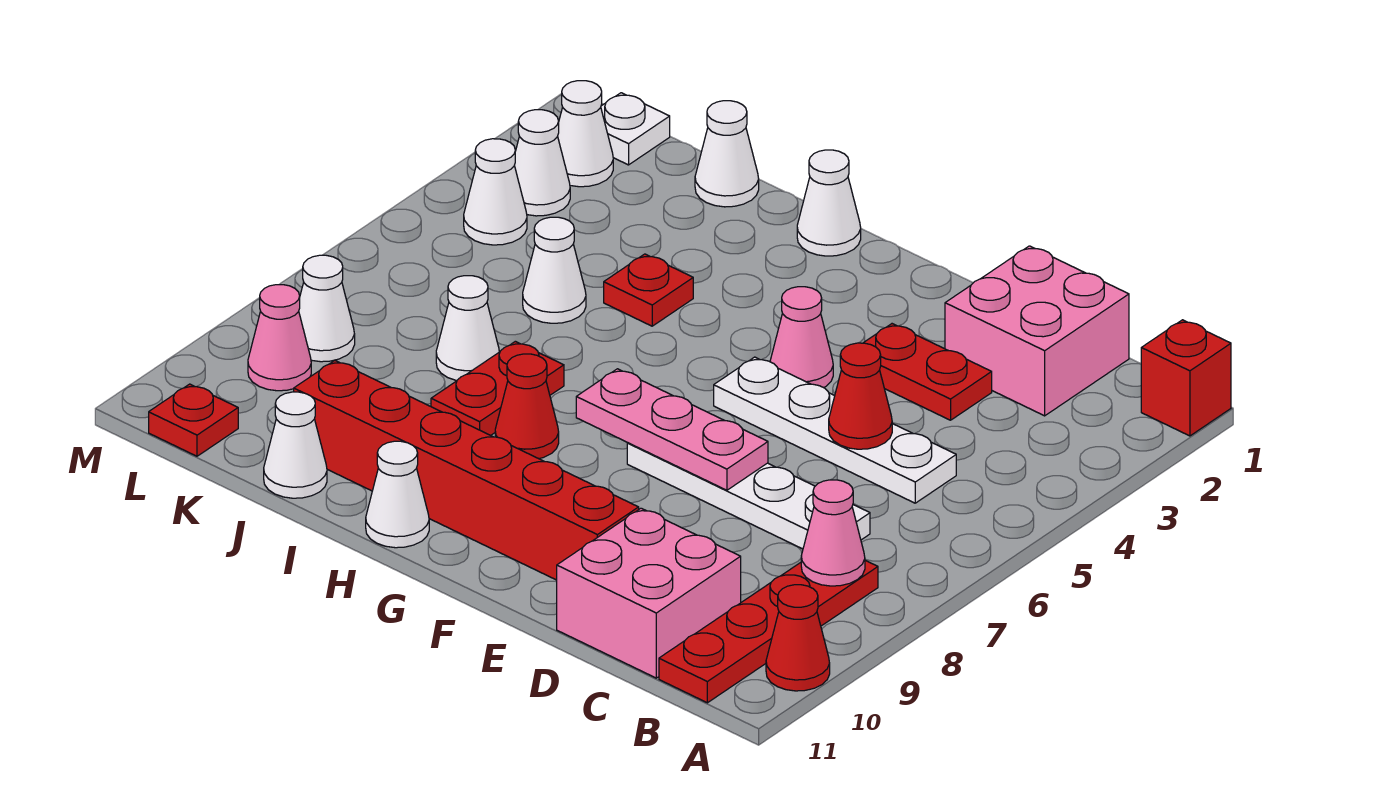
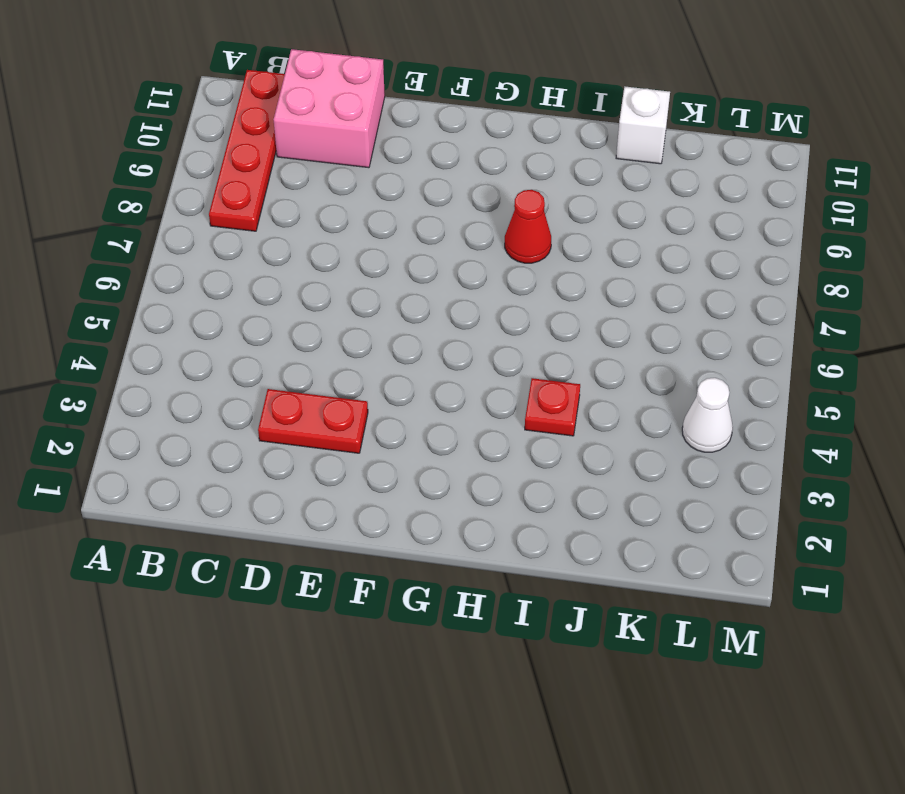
white brick J11 level 1 -> white cone J11 level 1
none -> red brick A1 level 1
none -> red cone A10 level 1
none -> pink brick C1:D2 level 1

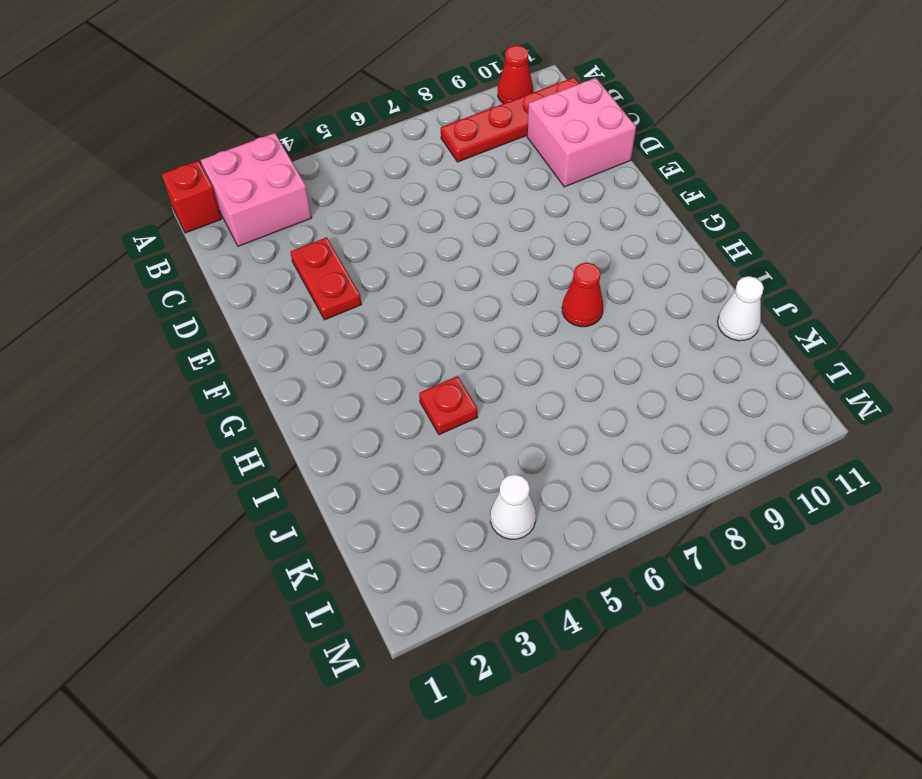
pink brick A2:B3 level 1 -> pink brick C1:D2 level 1
none -> white plate C5:F5 level 1
none -> white plate C7:F7 level 1
none -> red brick E10:J10 level 1

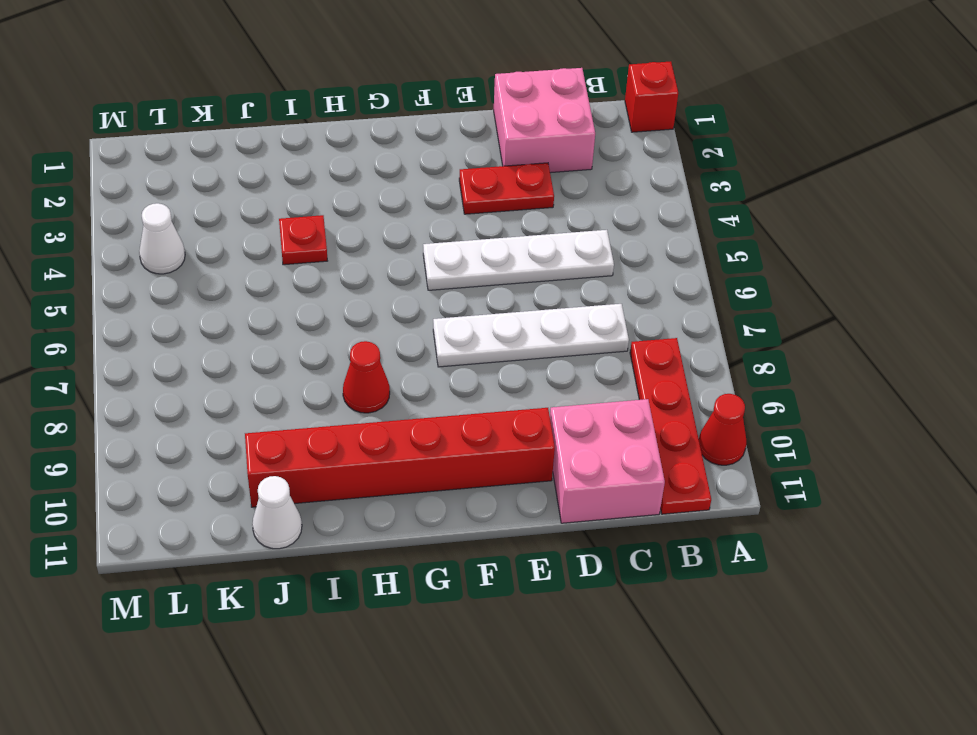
none -> pink cone F4 level 1
none -> white cone H1 level 1
none -> white cone H11 level 1

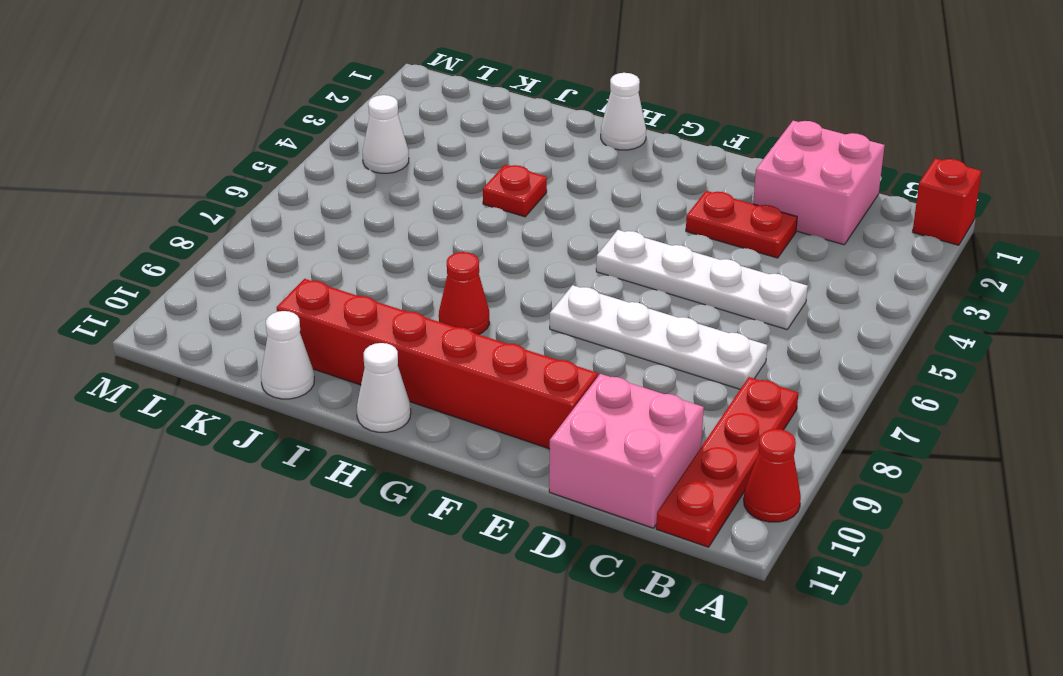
none -> pink cone F4 level 1
none -> red plate I7:I8 level 1
none -> white cone J1 level 1

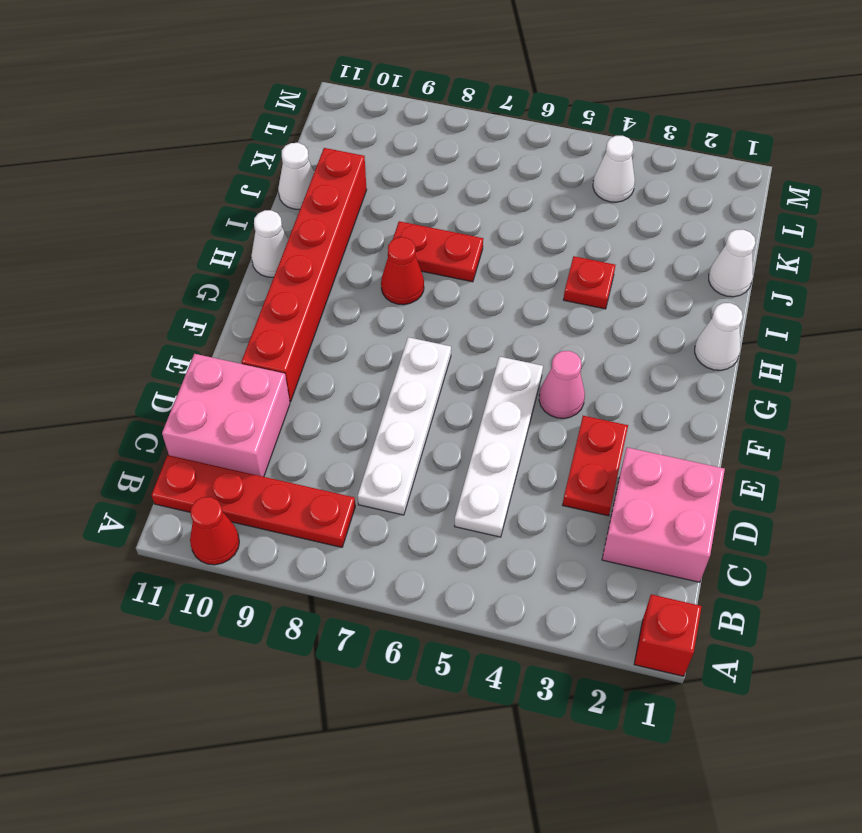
none -> white cone J5 level 1
none -> white cone J7 level 1
none -> white plate L1 level 1

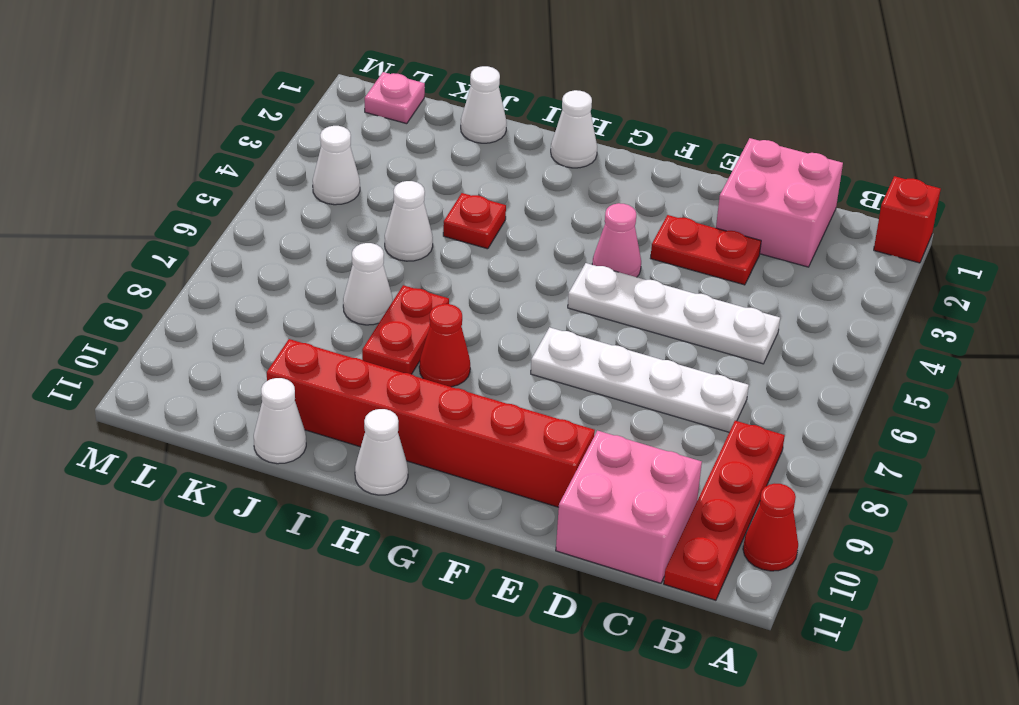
pink plate L1 level 1 -> white plate L1 level 1
none -> white cone L2 level 1
none -> white cone L3 level 1
none -> white cone L8 level 1

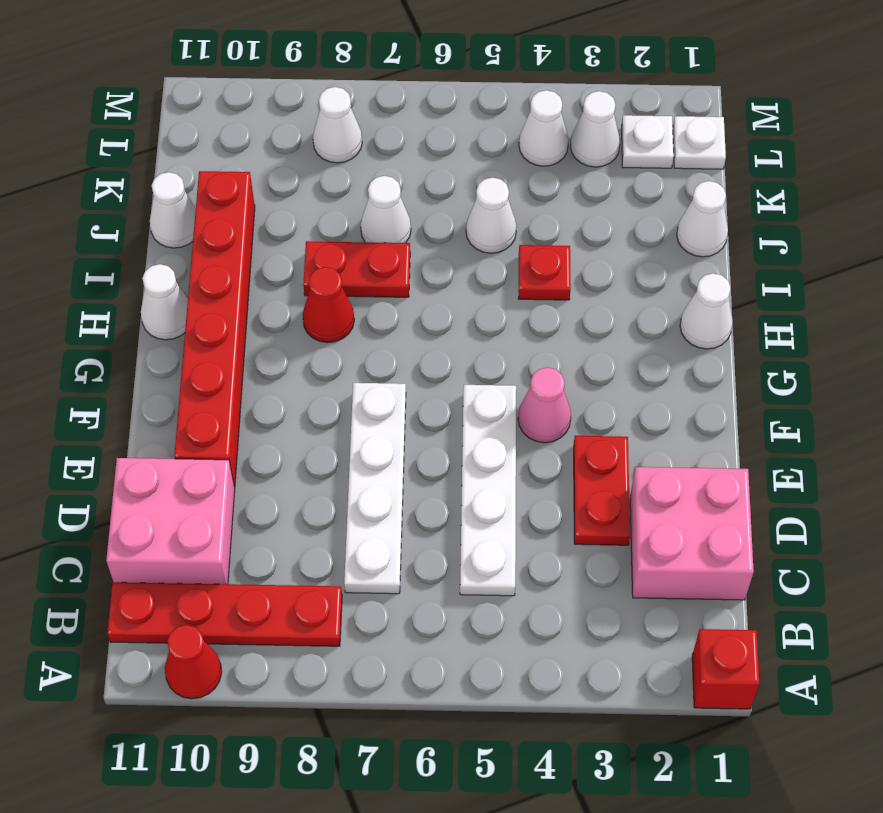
white plate L2 level 1 -> white cone L2 level 1
none -> pink cone L9 level 1
none -> red plate L11 level 1
none -> pink cone B8 level 2

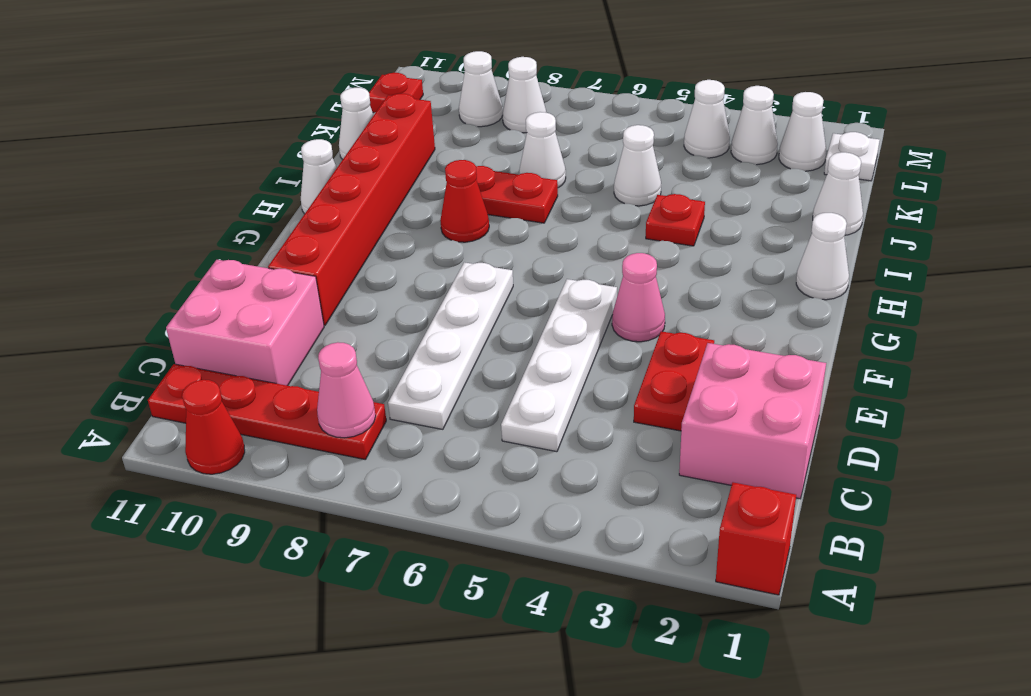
white cone L9 level 1 -> pink cone L9 level 1
none -> red cone D5 level 2
none -> pink plate E7:G7 level 2

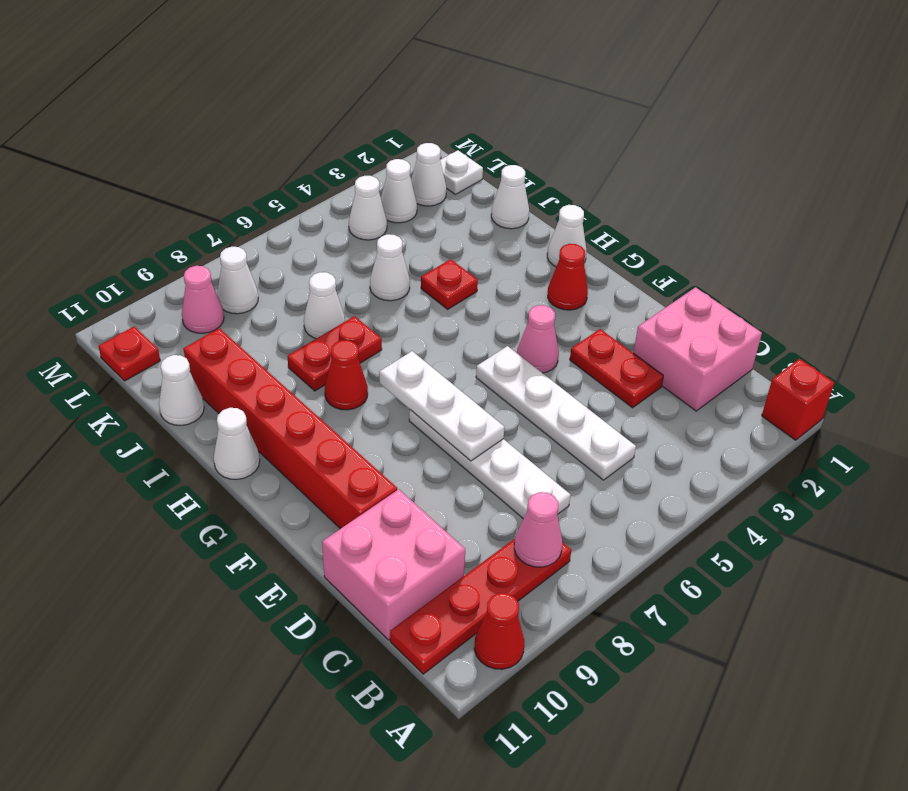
white plate E7:G7 level 2 -> pink plate E7:G7 level 2
red cone G2 level 1 -> red cone D5 level 2

